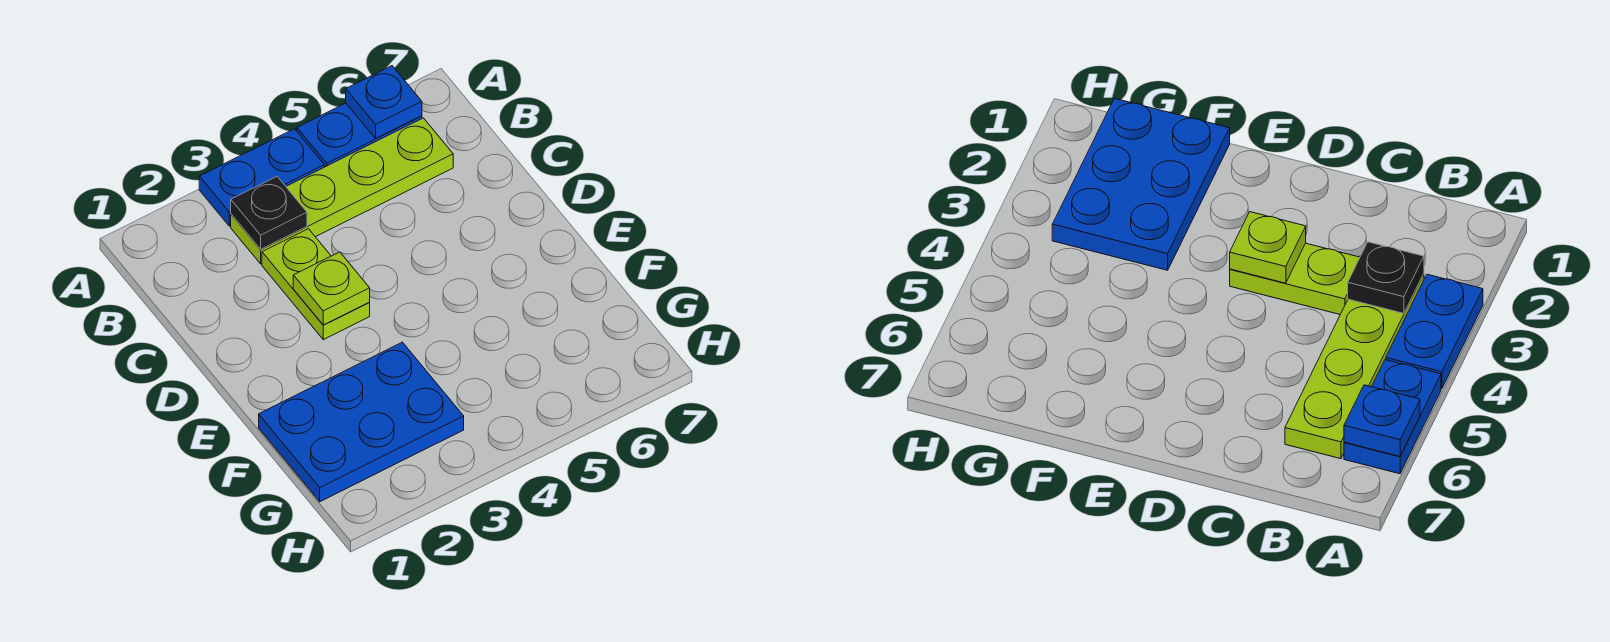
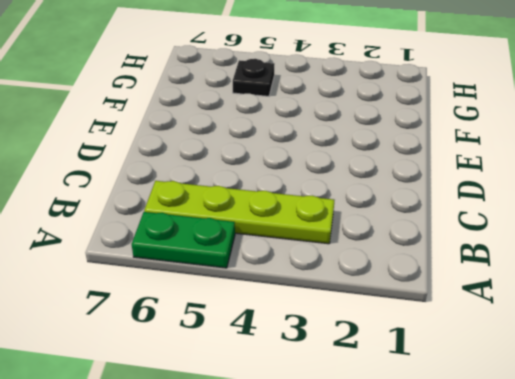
green plate A5:A6 level 1 -> blue plate A5:A6 level 1
black plate G5 level 1 -> black plate B3 level 2
none -> blue plate A3:A4 level 1
none -> lime plate C3:D3 level 1

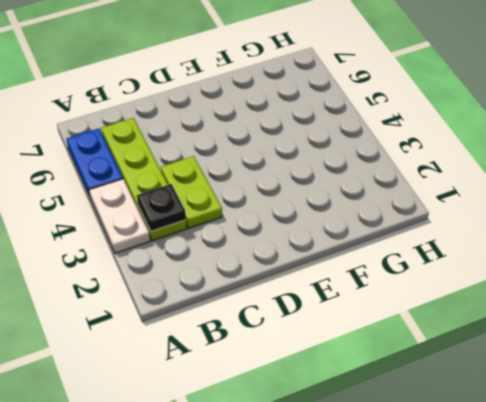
white plate A3:A4 level 1 -> blue plate A3:A4 level 1
lime plate C3:C4 level 1 -> lime plate C3:D3 level 1
none -> blue plate F1:G3 level 1
none -> blue plate A6 level 2

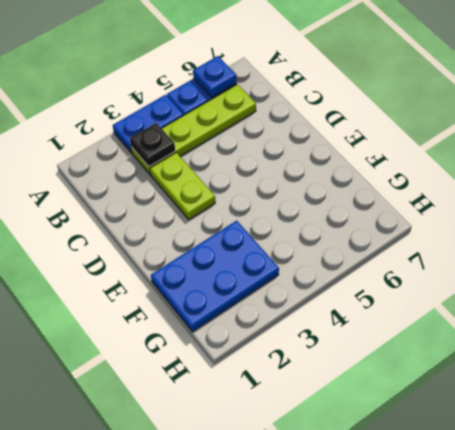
none -> lime plate D3 level 2

